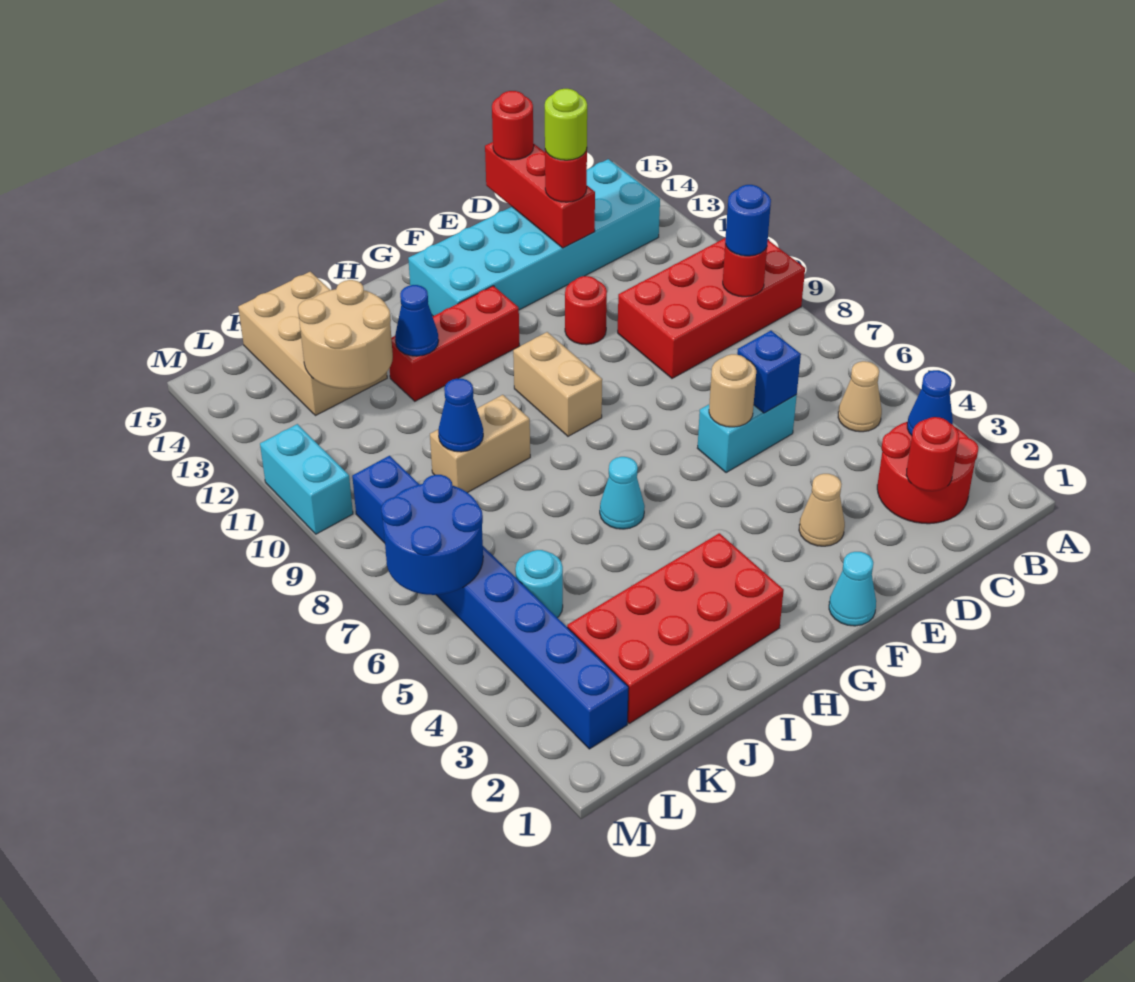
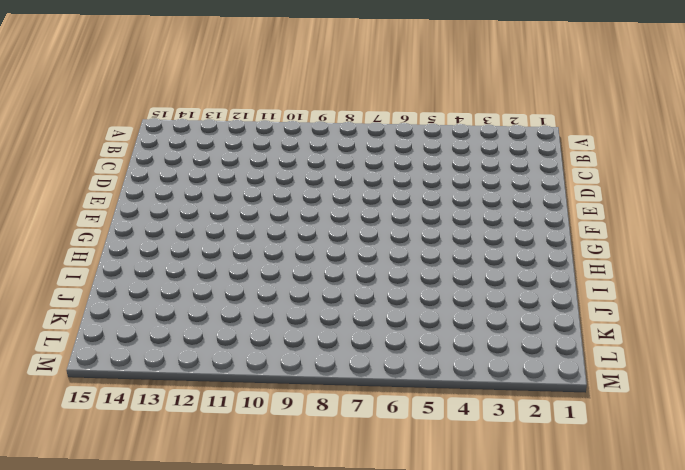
none -> red brick A9:D10 level 1
none -> red round brick B2:C3 level 1
none -> tan cone B5 level 1
none -> cyan brick B13:G14 level 1

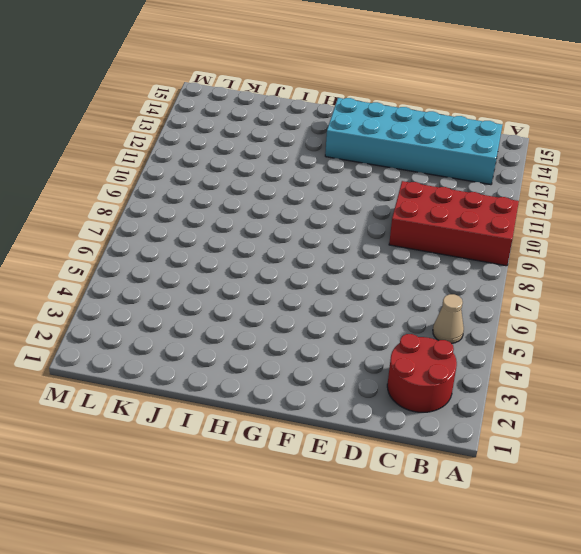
none -> cyan brick D6:E6 level 1
none -> tan cone E3 level 1
none -> red round brick E11 level 1
none -> cyan cone F1 level 1

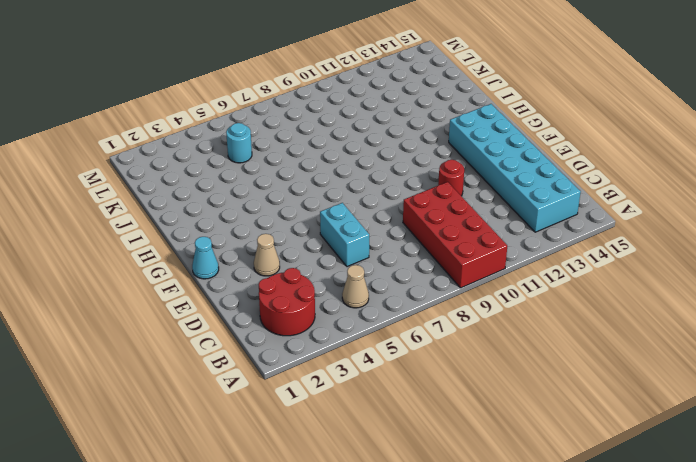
none -> tan brick G9:G10 level 1
none -> red brick G12:I12 level 1
none -> red brick H2:K3 level 1
none -> cyan cone H6 level 1

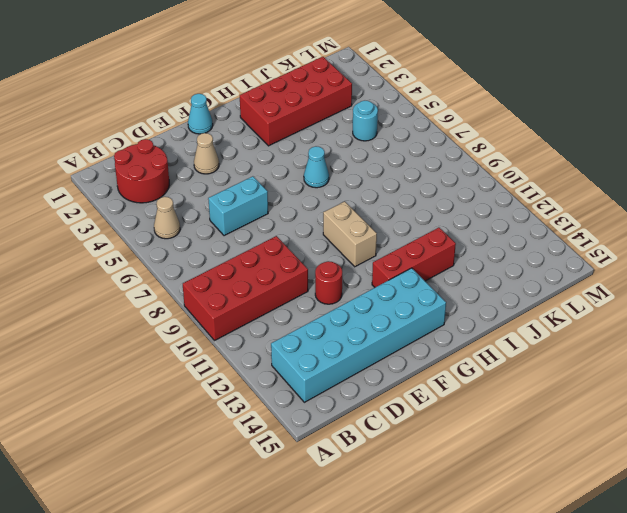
none -> tan brick I9:J9 level 1
none -> tan brick J13:K15 level 1
none -> blue brick L2:L9 level 1
none -> cyan brick M10:M11 level 1

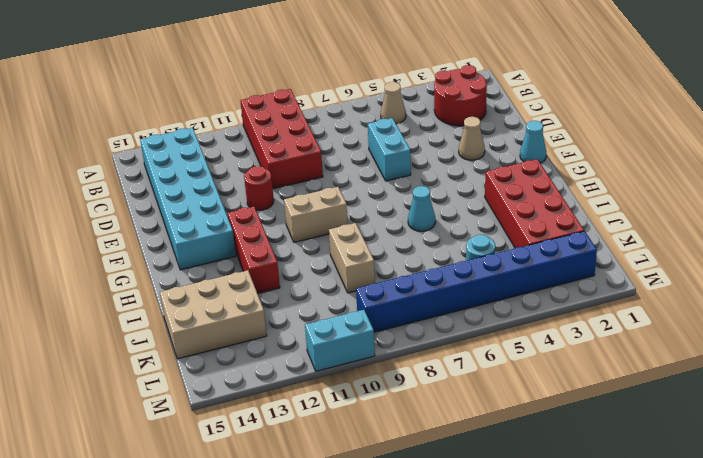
none -> blue cone B3 level 2
none -> red round brick B9 level 2
none -> red round brick C2 level 2
none -> blue brick D6 level 2

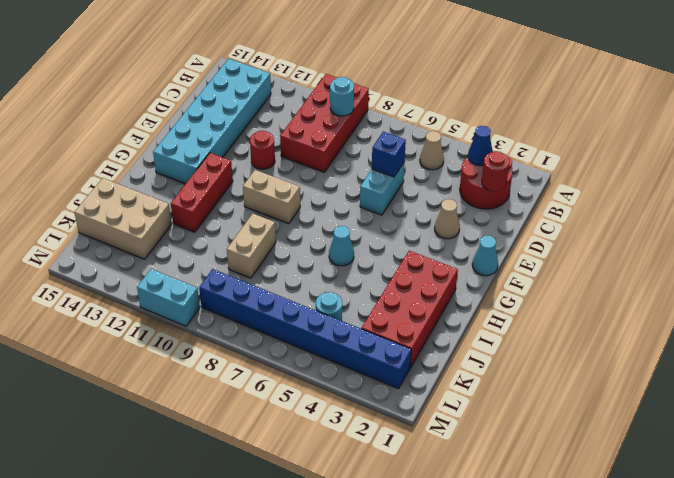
cyan round brick B9 level 2 -> red round brick B9 level 2
none -> red brick D13:D15 level 2
none -> tan round brick E6 level 2
none -> blue cone I12 level 2
none -> blue cone J9 level 2

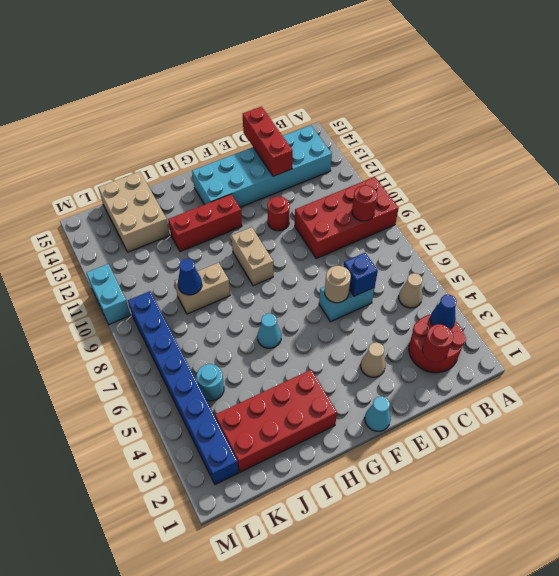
none -> blue cone I12 level 2
none -> tan round brick J12:K13 level 2
none -> blue round brick L6:M7 level 2
none -> blue round brick B9 level 3

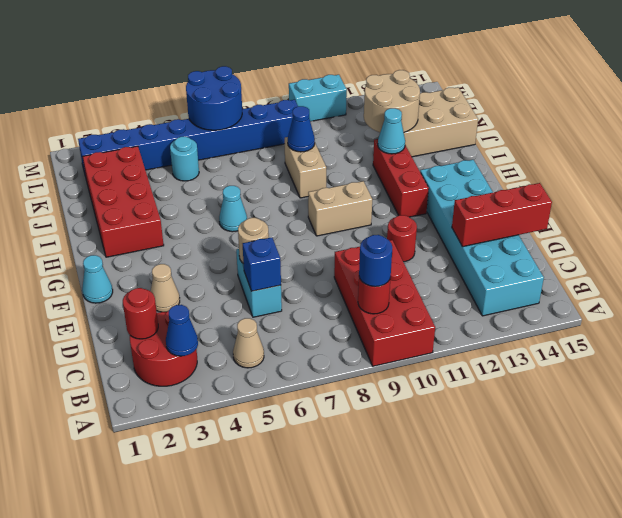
cyan cone I12 level 2 -> blue cone I12 level 2
none -> red round brick D13 level 3
none -> red round brick D15 level 3
none -> lime round brick D13 level 4

